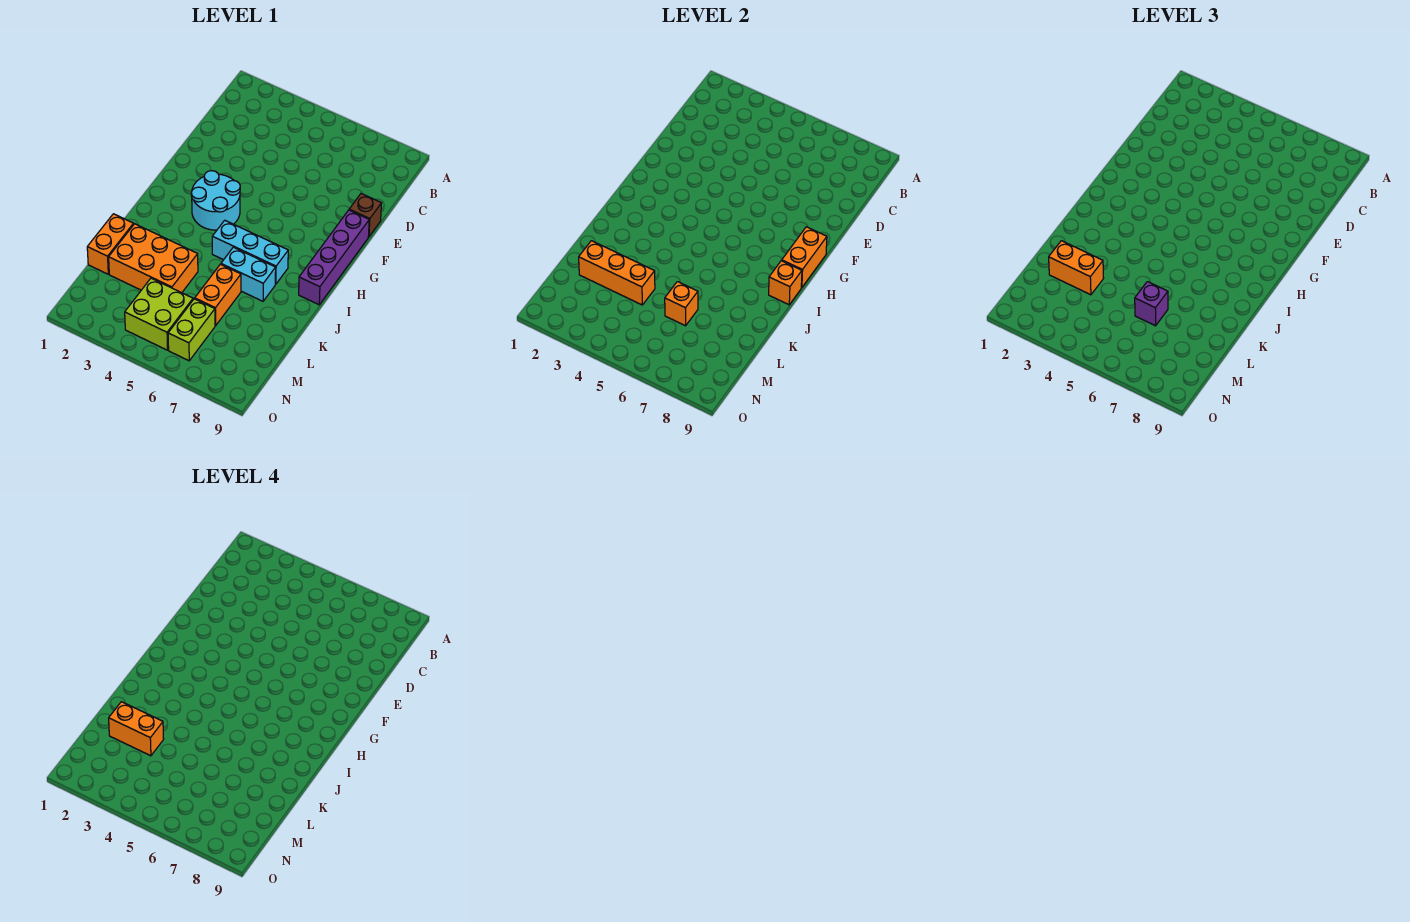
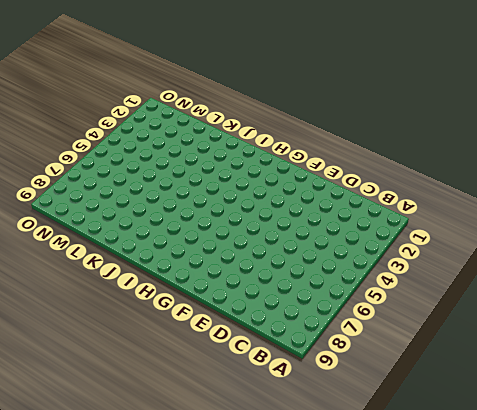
none -> brown brick E9 level 1
none -> purple brick F9:I9 level 1
none -> cyan round brick G3:H4 level 1

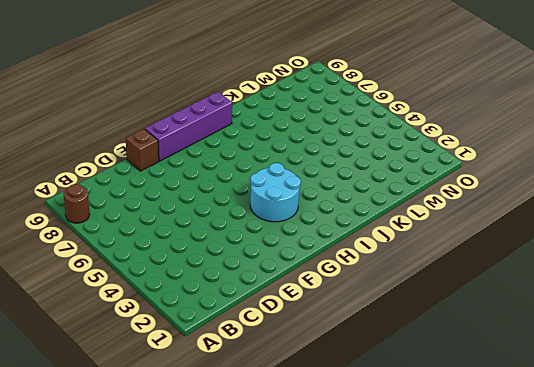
brown round brick A8 level 1 -> none
none -> cyan brick I5:I7 level 1
none -> cyan brick J6:J7 level 1
none -> orange brick K1:L1 level 1

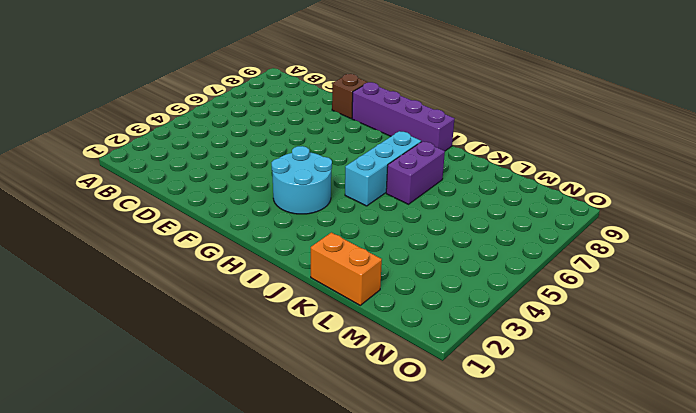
purple brick J6:J7 level 1 -> cyan brick J6:J7 level 1
none -> orange brick K2:L4 level 1
none -> orange brick K6:L6 level 1
none -> lime brick M4:N5 level 1

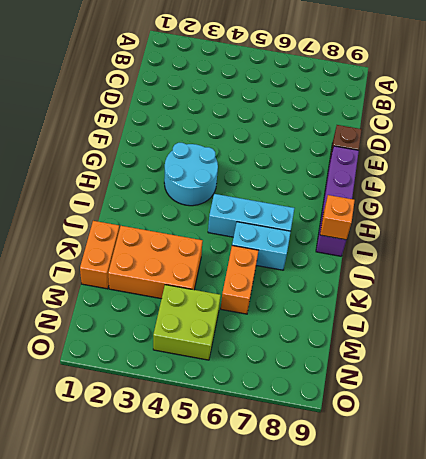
none -> lime brick M6:N6 level 1
none -> orange brick G9:H9 level 2
none -> orange brick L2:L4 level 2

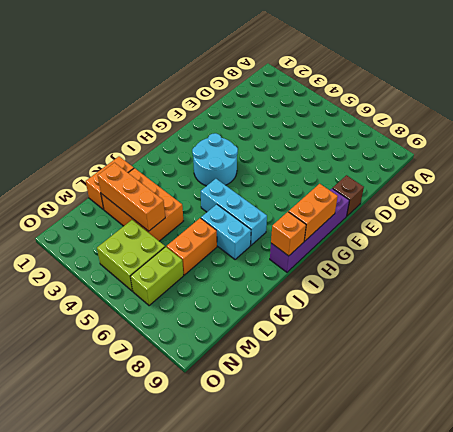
none -> orange brick L6 level 2
none -> orange brick L2:L3 level 3
none -> purple brick L6 level 3

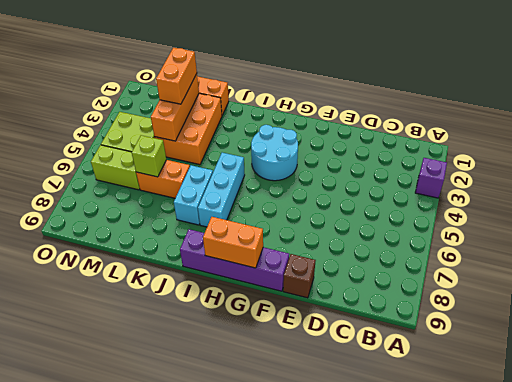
purple brick A3 level 1 -> purple brick L6 level 3
lime brick L6 level 2 -> orange brick L6 level 2
none -> orange brick I9 level 2
none -> orange brick L2:L3 level 4

